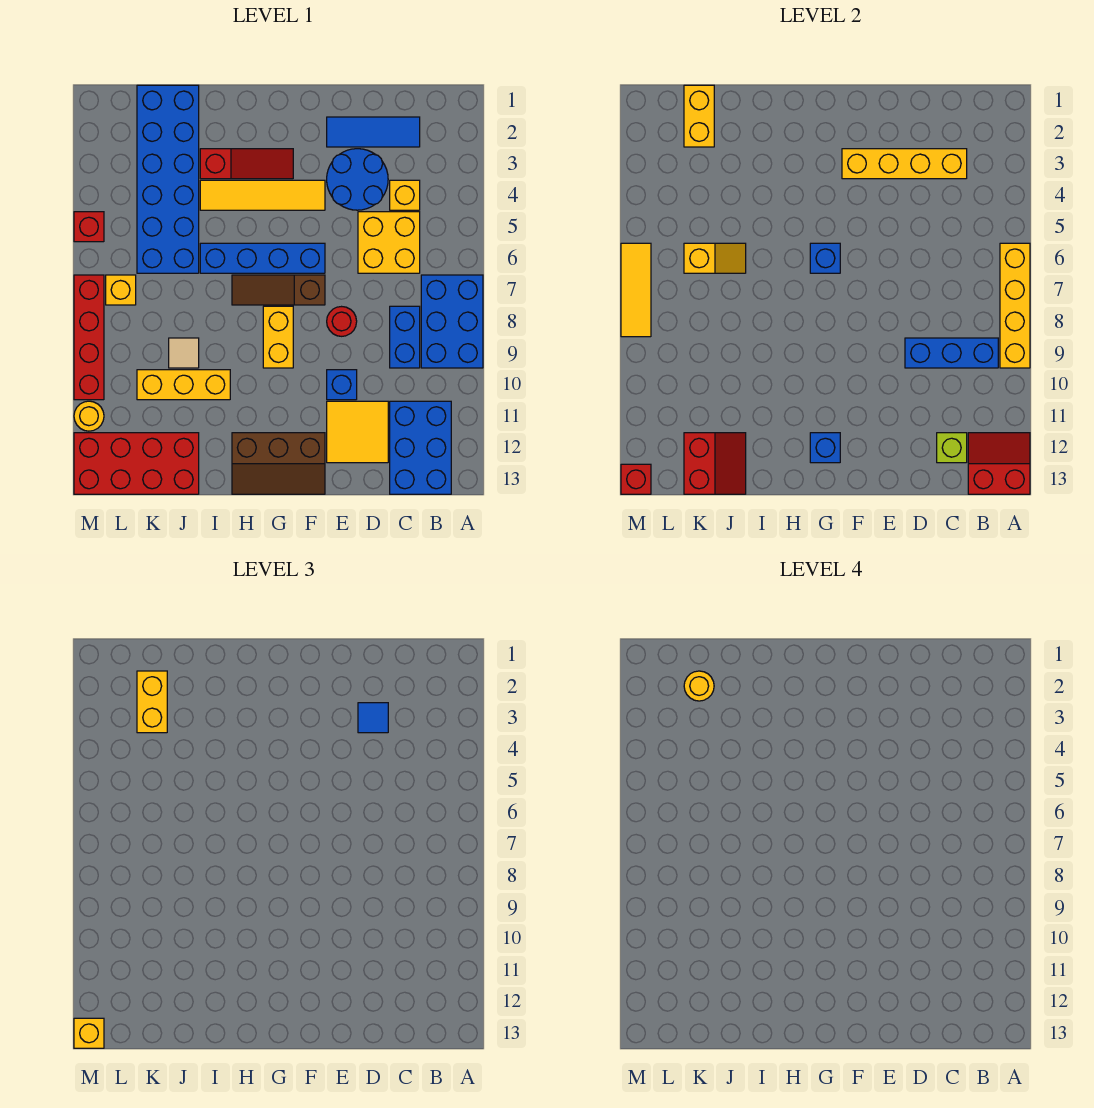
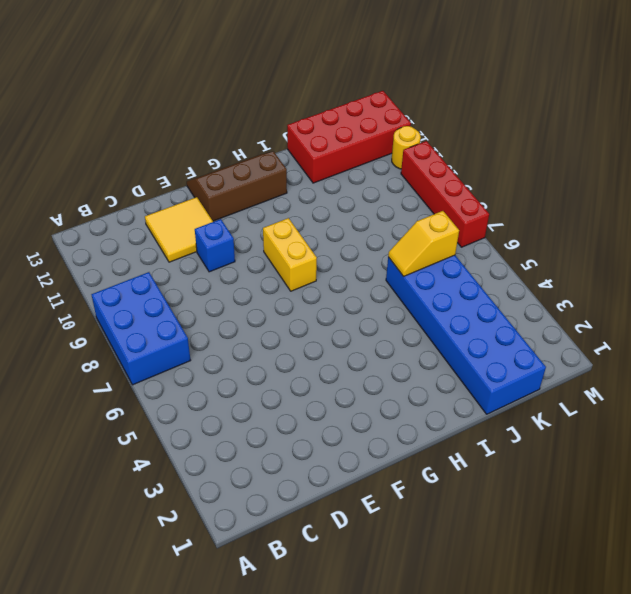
none -> blue brick B11:C13 level 1
none -> blue tile C2:E2 level 1
none -> yellow brick C4 level 1
none -> yellow brick C5:D6 level 1

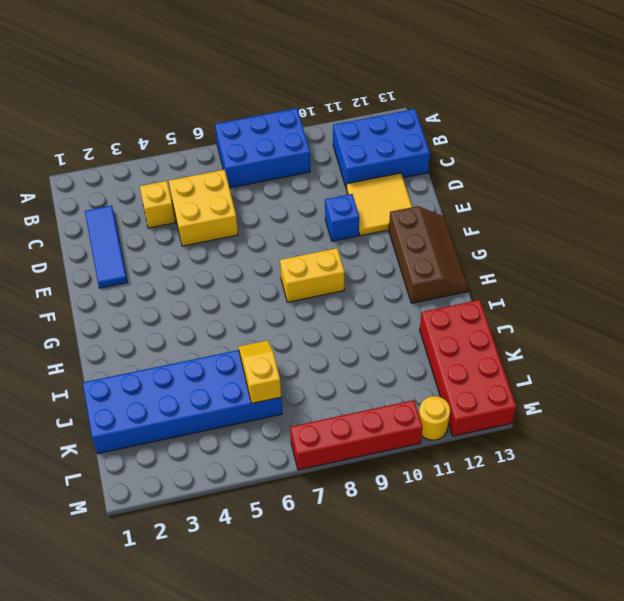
none -> blue brick C8:C9 level 1
none -> blue round brick D3:E4 level 1
none -> red round brick E8 level 1
none -> yellow tile F4:I4 level 1

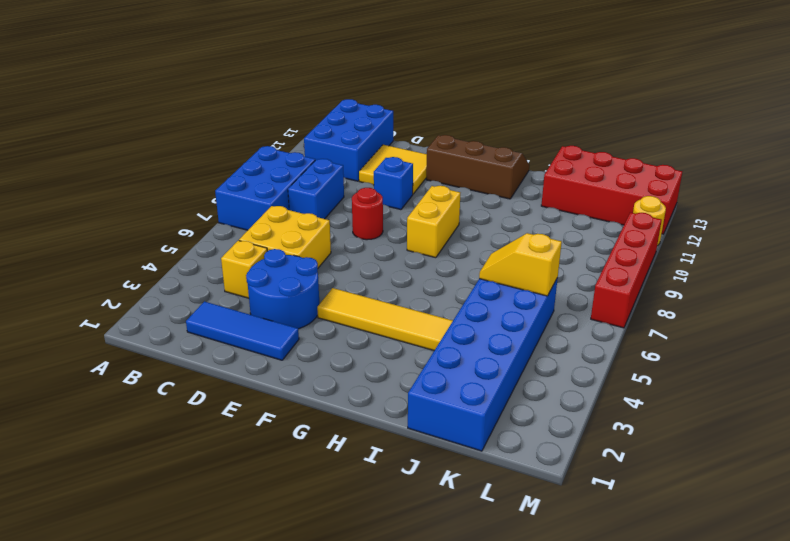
none -> blue brick F6:I6 level 1
none -> brown slope F7:H7 level 1 top F
none -> red slope G3:I3 level 1 top I
none -> yellow brick I10:K10 level 1

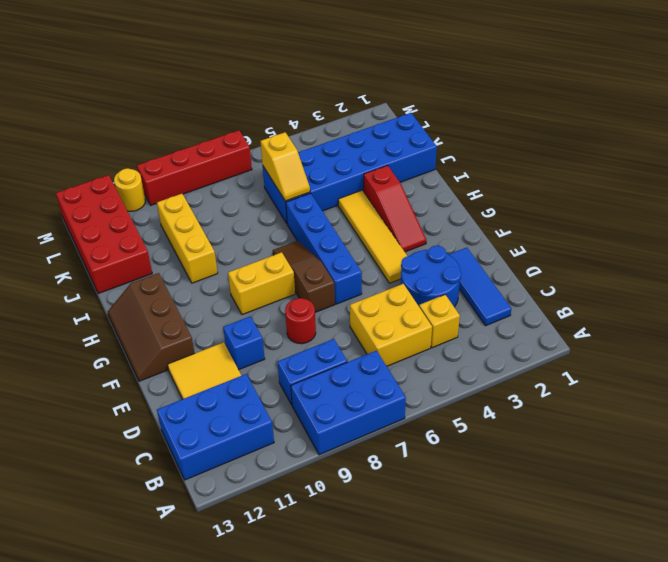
none -> tan tile J9 level 1
none -> yellow brick L7 level 1
none -> red brick M5 level 1
none -> yellow brick A6:A9 level 2

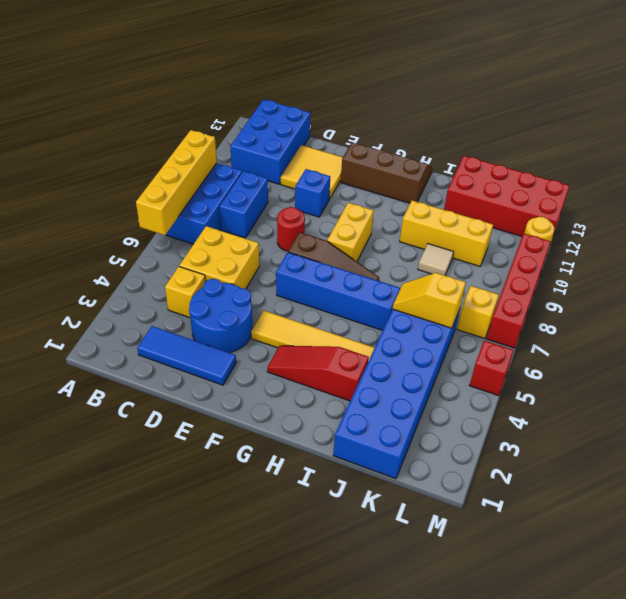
none -> red slope A12:B13 level 2 top 13
none -> blue brick B9:D9 level 2
none -> yellow brick C3:F3 level 2
none -> lime brick C12 level 2

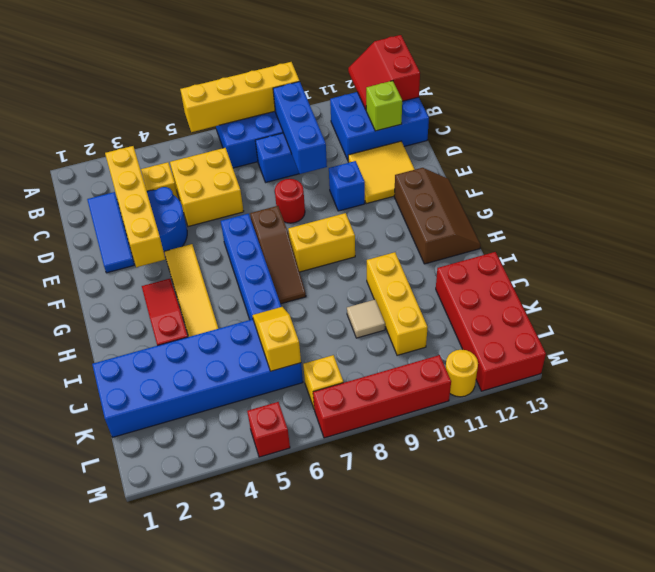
none -> blue brick G6 level 2
none -> blue brick G12 level 2
none -> red slope J12:K13 level 2 top K
none -> yellow brick K1:K2 level 2

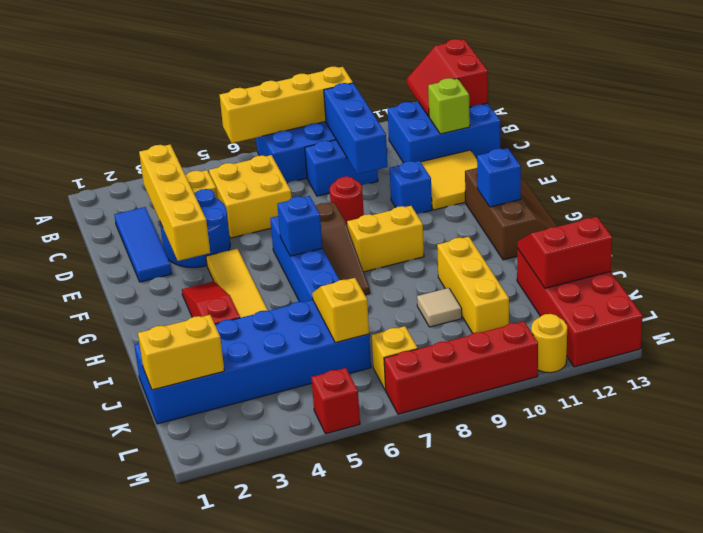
none -> yellow tile M6:M8 level 2
none -> red brick M13 level 2
none -> blue tile D3 level 3
none -> yellow brick K2:K3 level 3

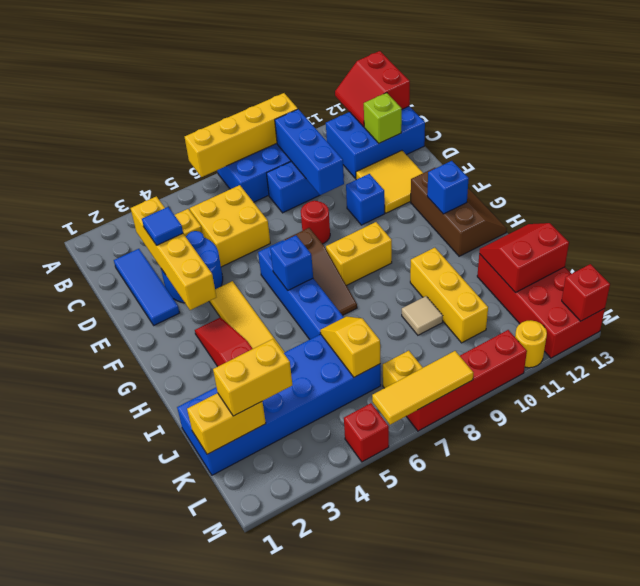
none -> yellow brick M13 level 3
none -> yellow round brick K2 level 4

